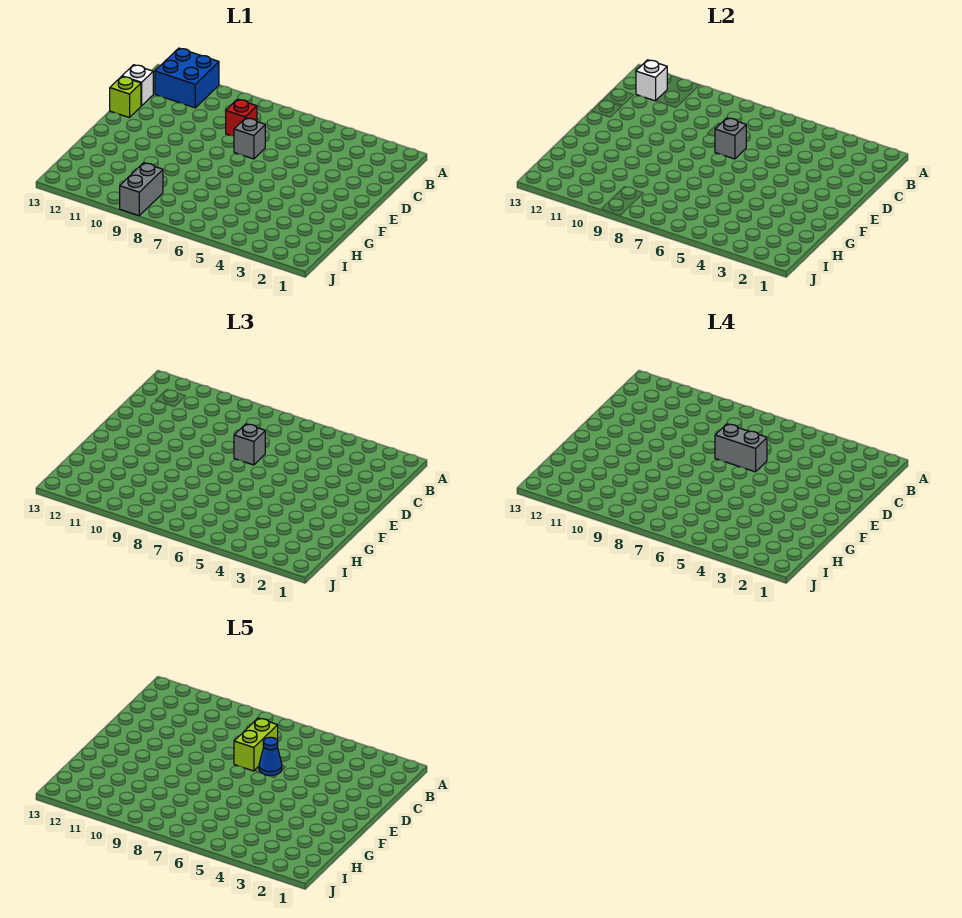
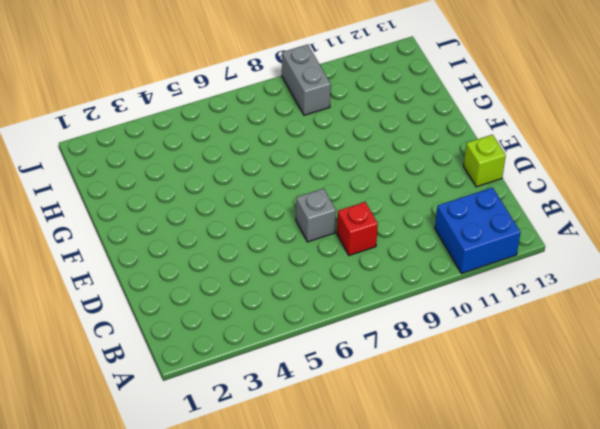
none -> white brick C13 level 1
none -> white brick B12 level 2
none -> grey brick D7 level 2

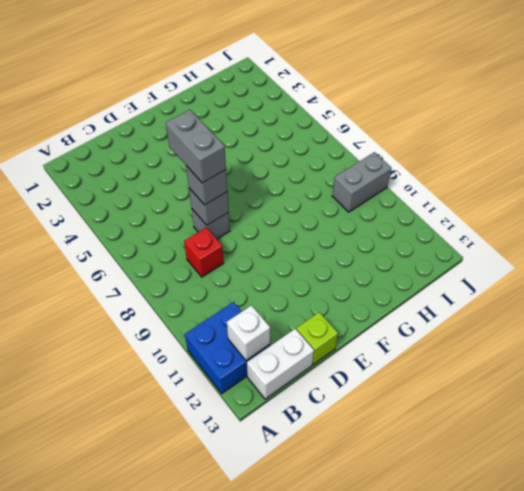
white brick B13:C13 level 1 -> white brick C13 level 1
none -> lime brick C7:D7 level 5
none -> blue cone D6 level 5

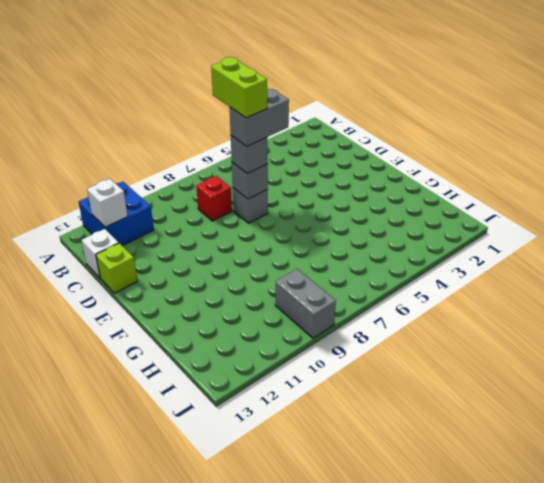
none -> blue cone D6 level 5

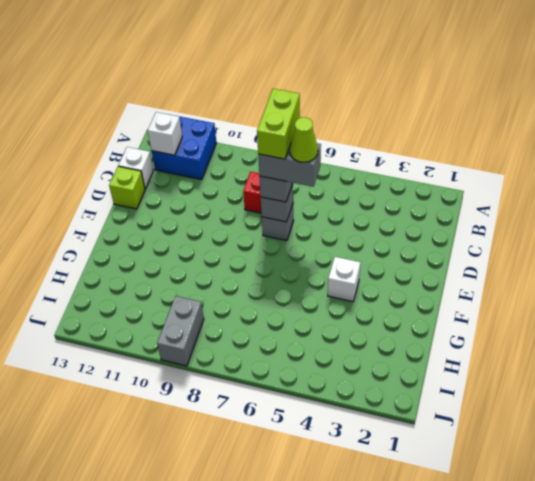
lime cone D6 level 5 -> blue cone D6 level 5
white brick F4 level 1 -> none

